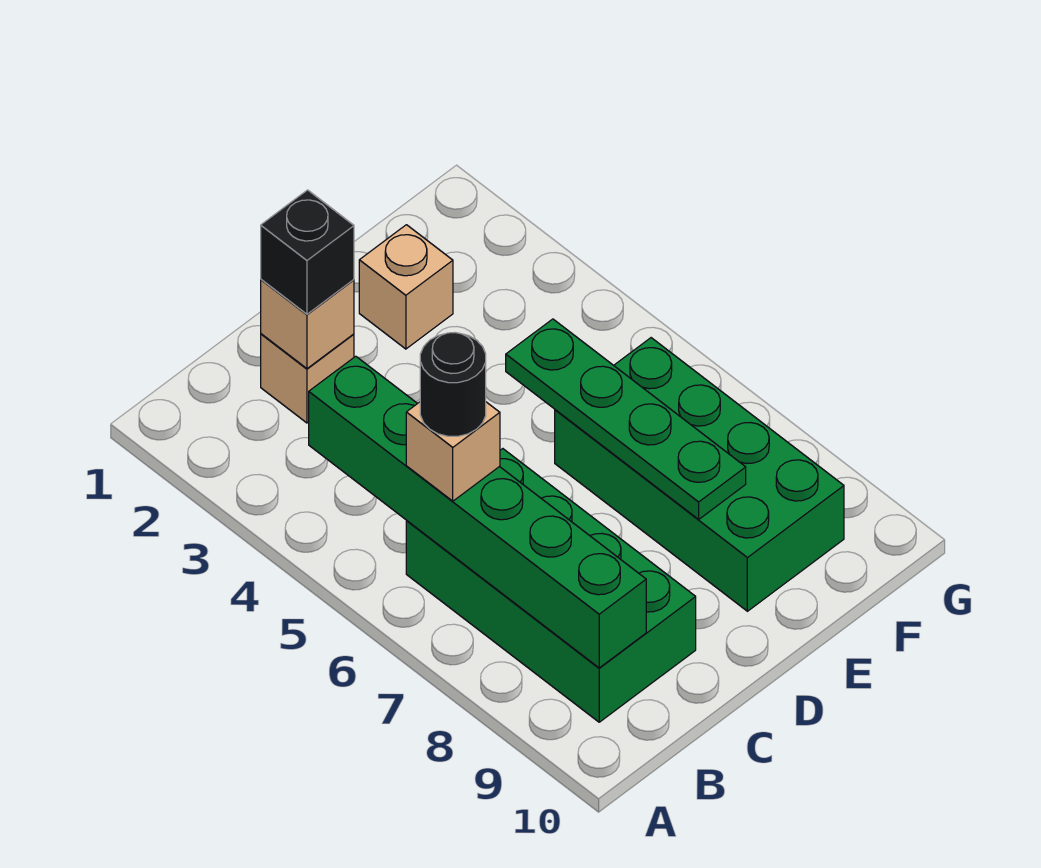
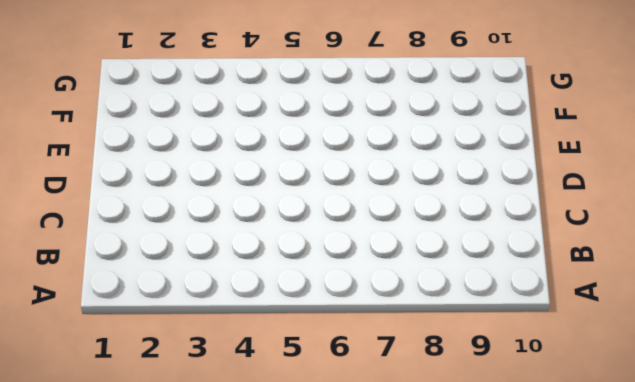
none -> green brick B6:C9 level 1
none -> tan brick C2 level 1

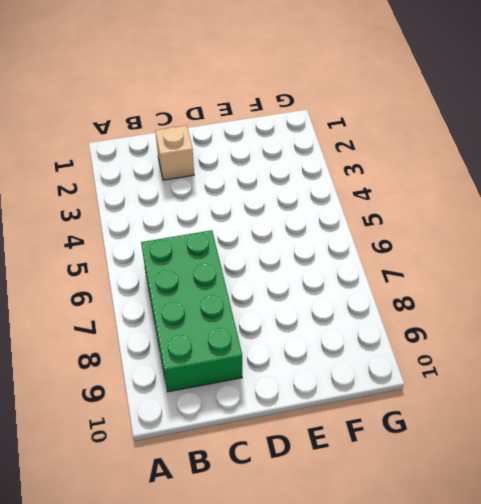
none -> tan brick E2 level 1
none -> green brick E6:F9 level 1

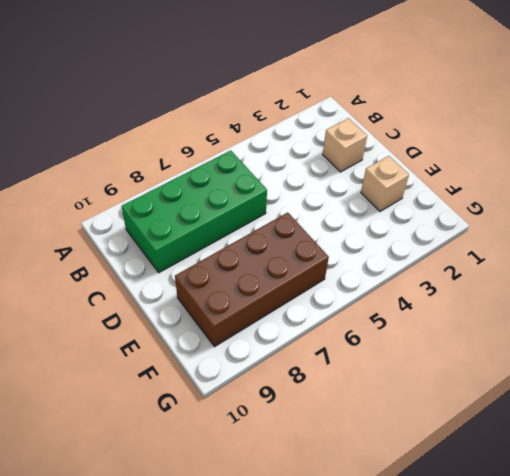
brown brick E6:F9 level 1 -> green brick E6:F9 level 1
none -> green brick B4:B9 level 2
none -> tan brick C2 level 2

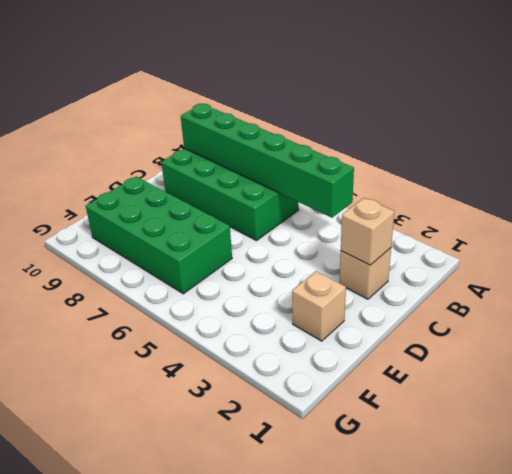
none -> green plate E5:E8 level 2
none -> tan brick B6 level 3

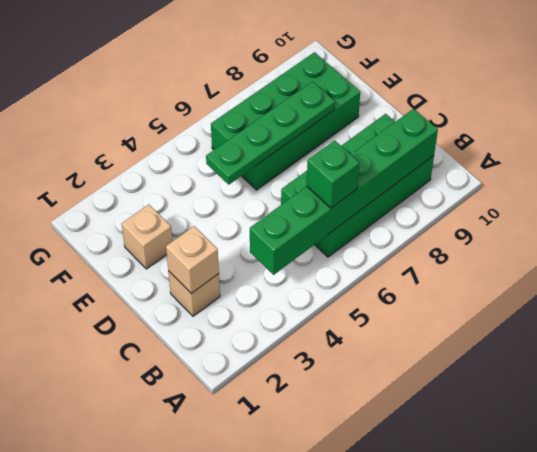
green brick B6 level 3 -> tan brick B6 level 3
none -> black brick C2 level 3
none -> black round brick B6 level 4

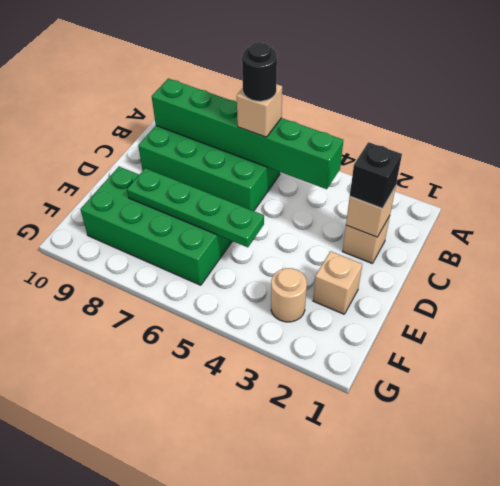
tan round brick F3 level 1 -> none

